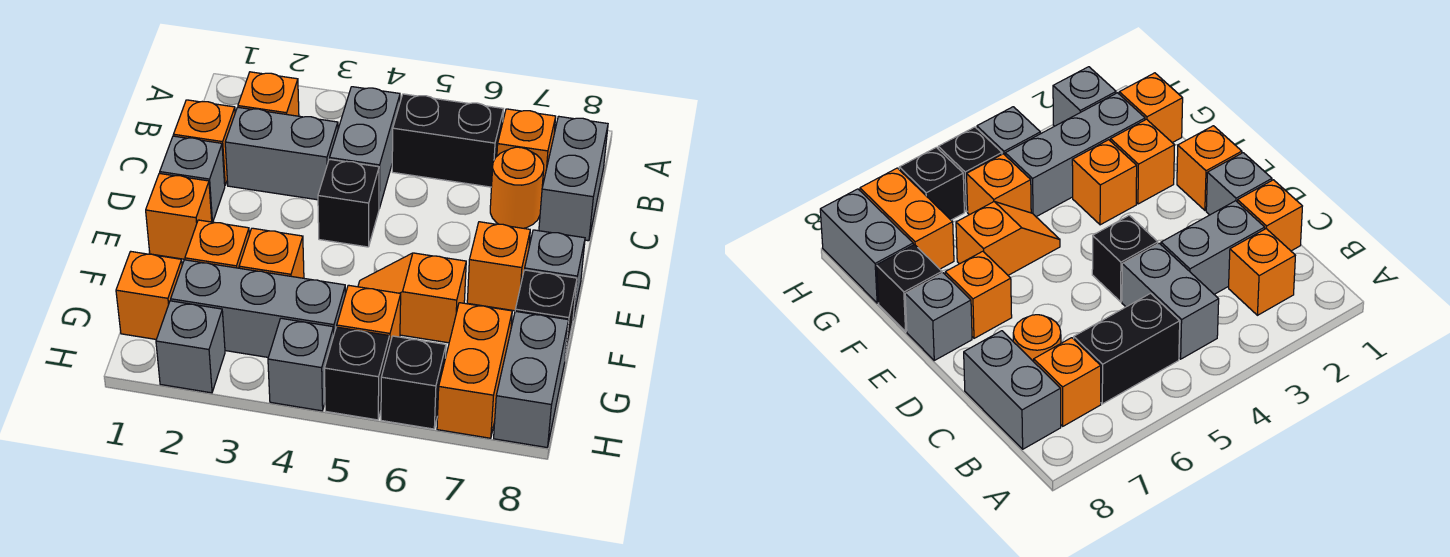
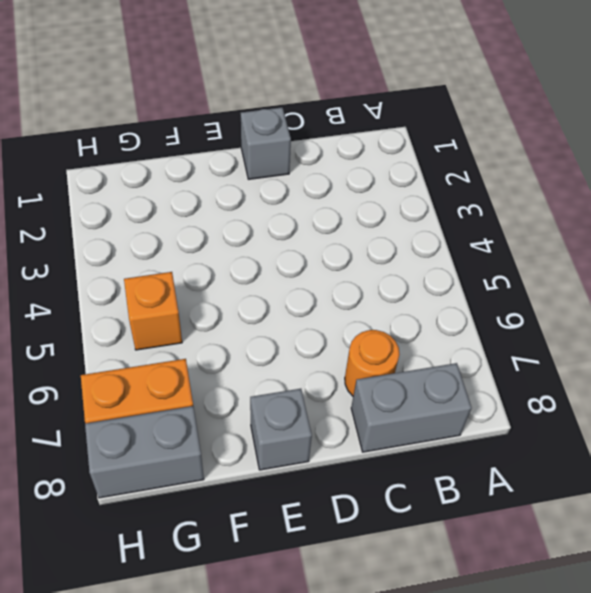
none -> orange brick B2 level 1
none -> grey brick B4:C4 level 1
none -> black brick B5:B6 level 1

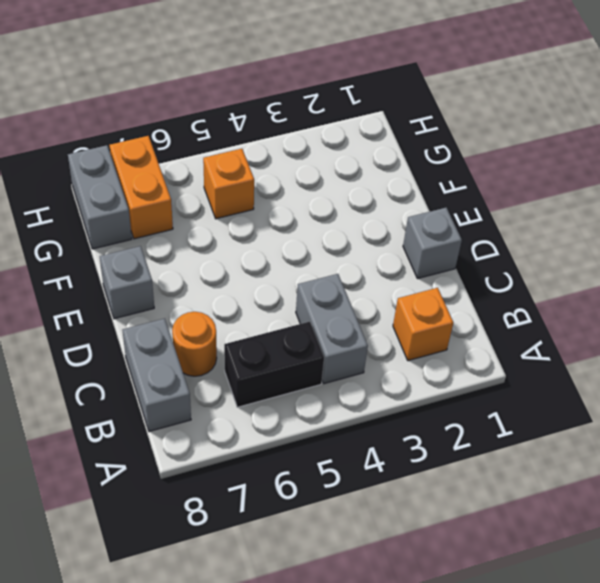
none -> orange brick B7 level 1
none -> orange brick C1 level 1
none -> grey brick C2:C3 level 1

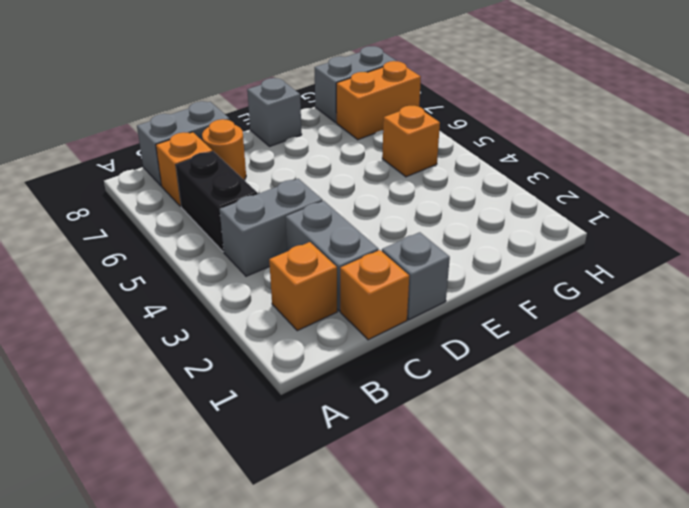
none -> black brick D4 level 1
none -> orange brick E1 level 1
none -> orange brick E7 level 1

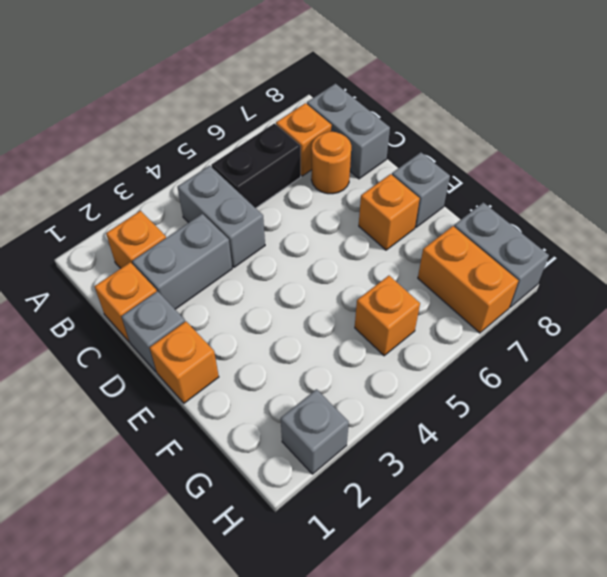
none -> black brick D4 level 1
none -> orange brick F2 level 1
none -> orange brick F3 level 1

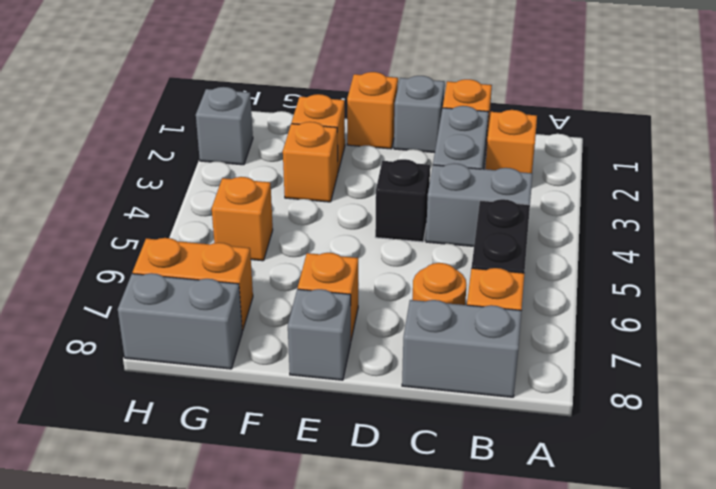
none -> orange slope F5:F6 level 1 top 6
none -> black brick F8 level 1
none -> orange brick G1 level 1

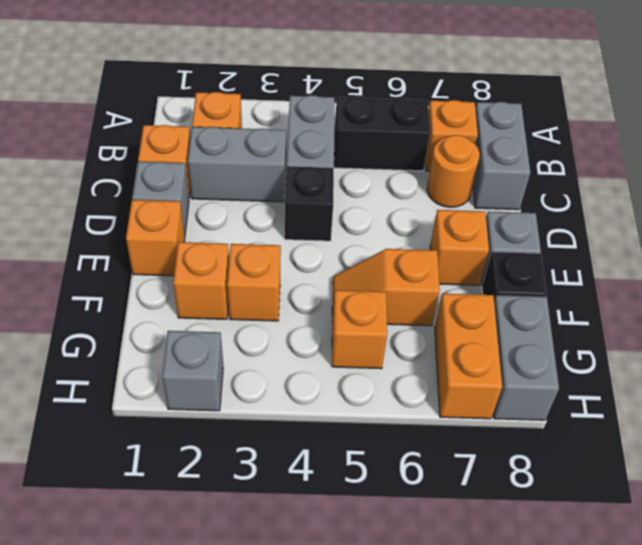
none -> orange brick G1 level 1
none -> grey brick G2:G4 level 1
none -> grey brick H4 level 1

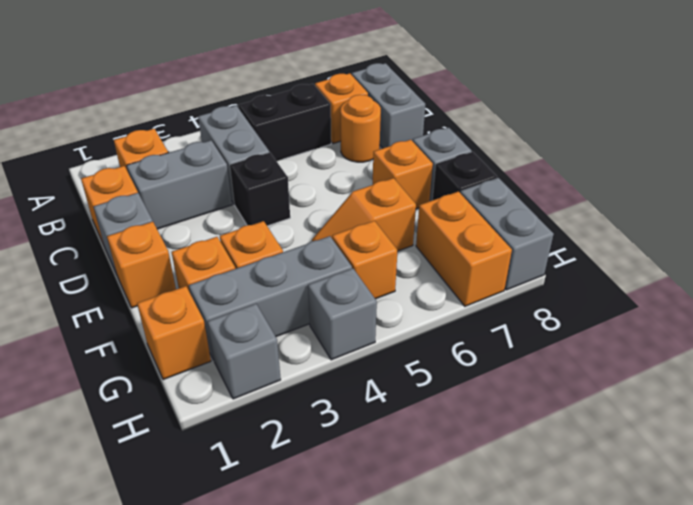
none -> black brick H5 level 1
none -> black brick H6 level 1

